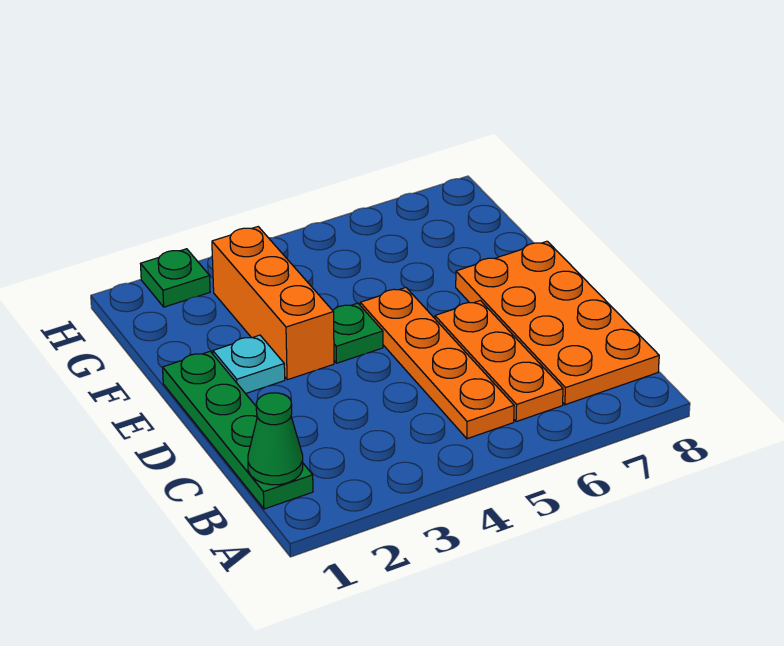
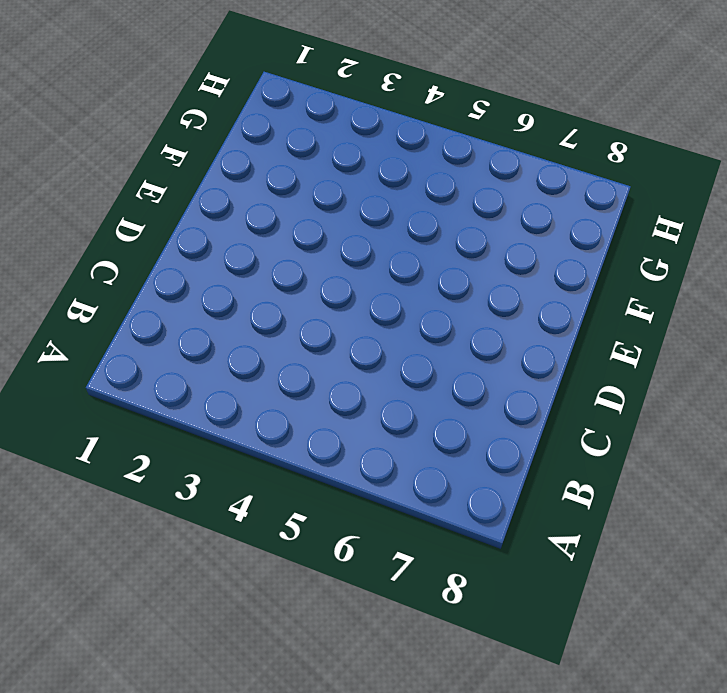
none -> green plate B1:E1 level 1
none -> orange plate B5:E5 level 1

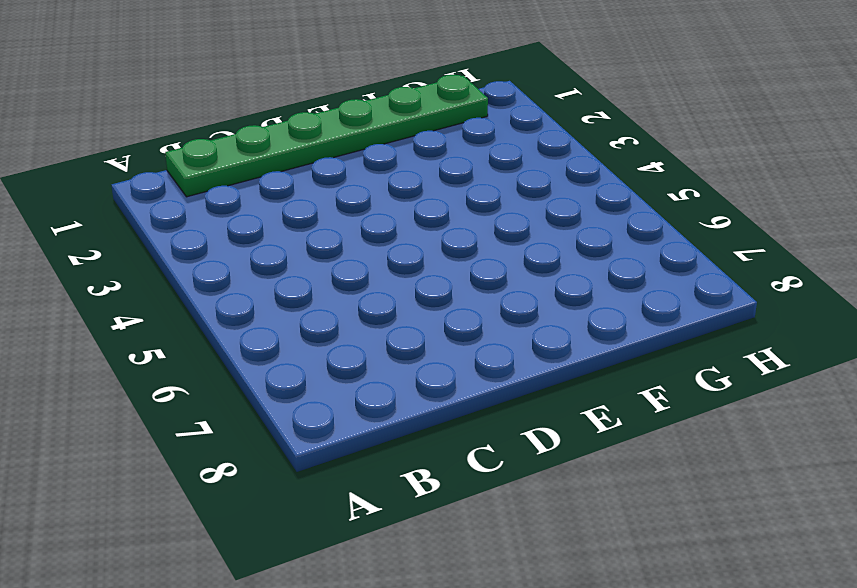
green plate B1:G1 level 1 -> green plate B1:E1 level 1
none -> orange plate B5:E5 level 1
none -> orange plate B6:D6 level 1

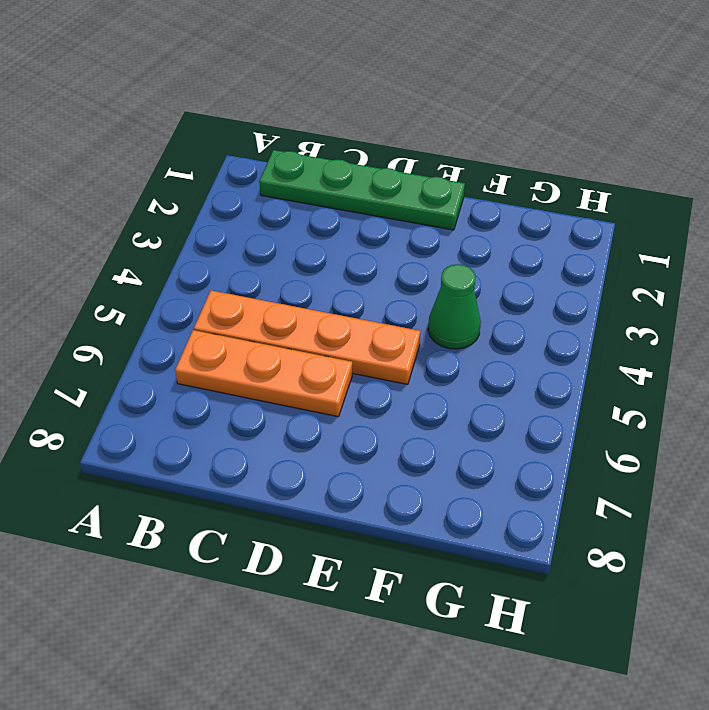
green cone F4 level 1 -> green cone B1 level 2
none -> orange plate B7:E8 level 1
none -> cyan plate E2 level 1

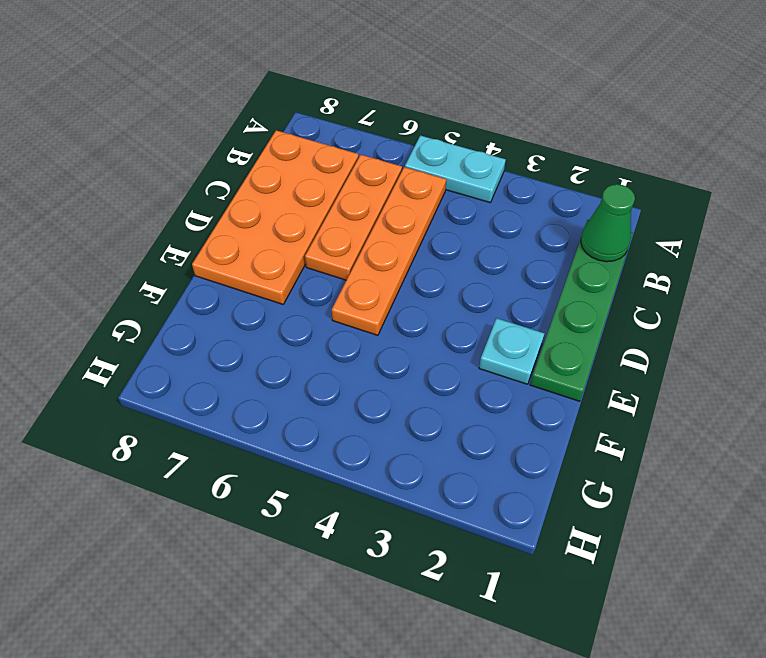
cyan plate A4:A5 level 1 -> none
none -> orange brick E3:G3 level 1
none -> green plate E4 level 1

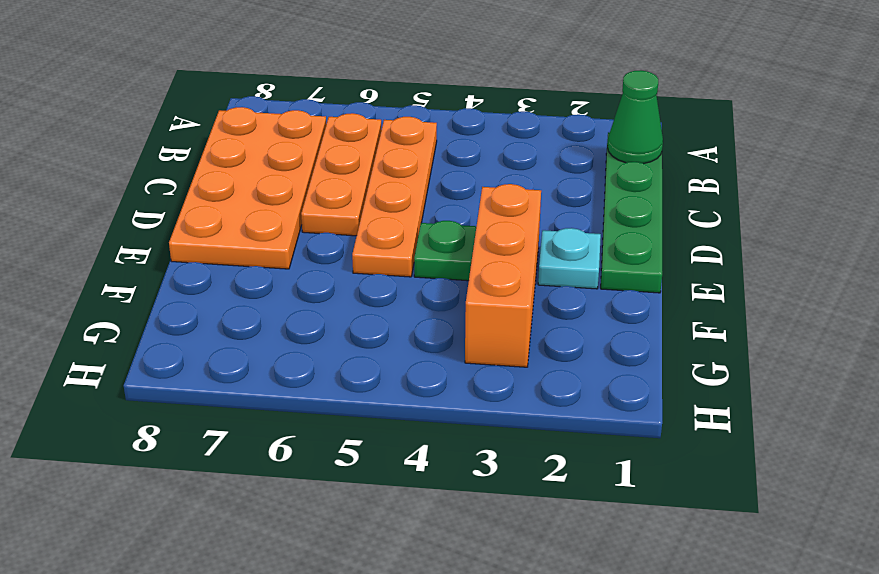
none -> green plate H2 level 1

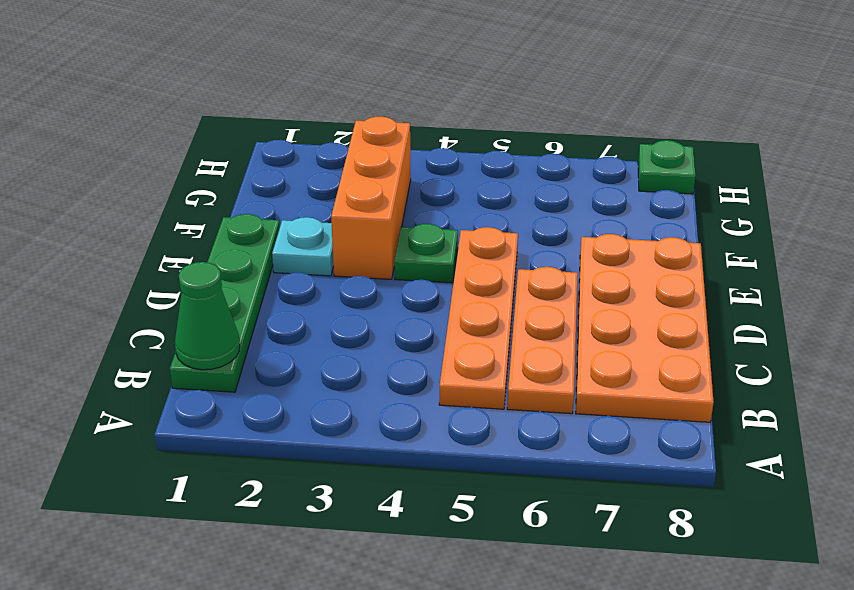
green plate H8 level 1 -> green plate H2 level 1

